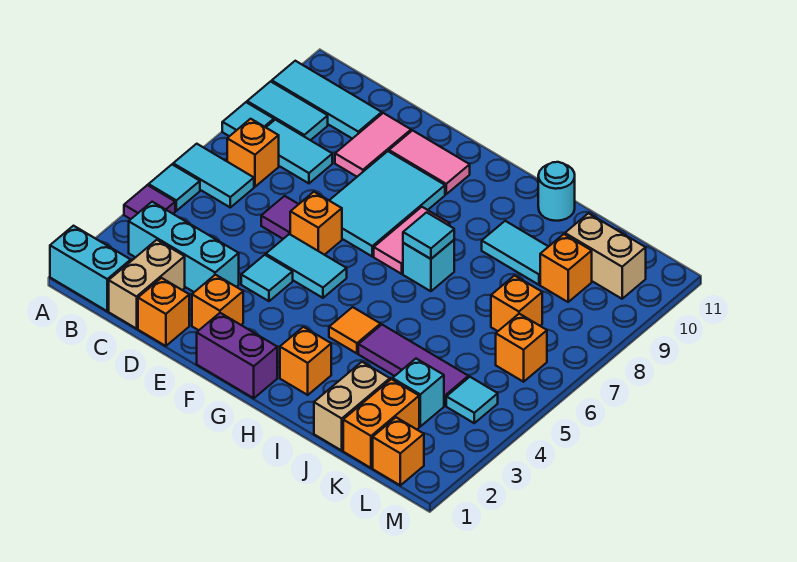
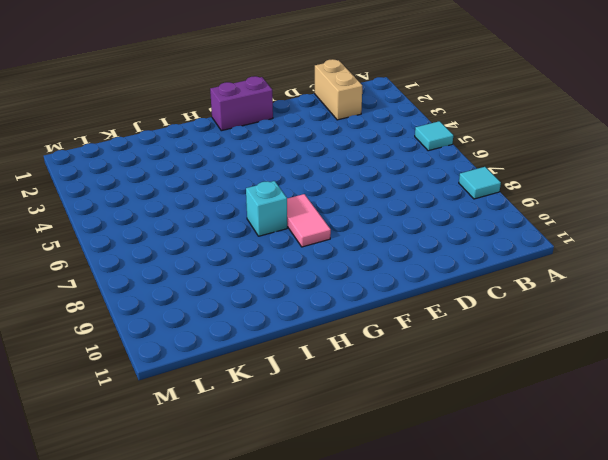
none -> cyan brick A1:B1 level 1
none -> purple tile A4 level 1
none -> cyan tile A6:B6 level 1
none -> cyan tile A9:B9 level 1

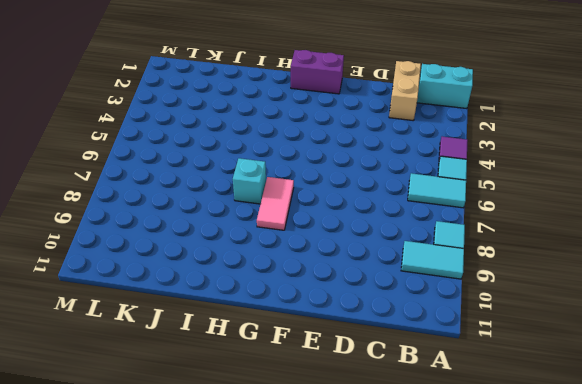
none -> cyan tile A10:C10 level 1
none -> cyan brick B3:D3 level 1
none -> orange brick B7 level 1
none -> cyan tile B8:C8 level 1

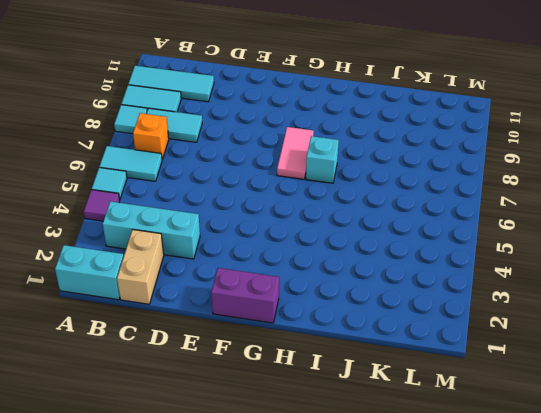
none -> orange brick D1 level 1
none -> purple tile D6 level 1
none -> pink tile D9:D10 level 1
none -> orange brick E2 level 1

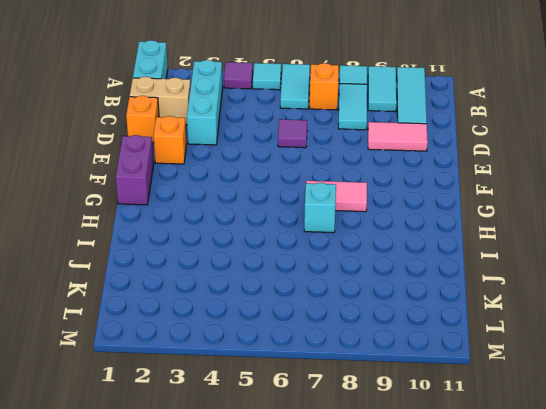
none -> cyan tile E4 level 1
none -> cyan tile E5:F5 level 1
none -> orange brick E6 level 1
none -> cyan tile E7:F9 level 1

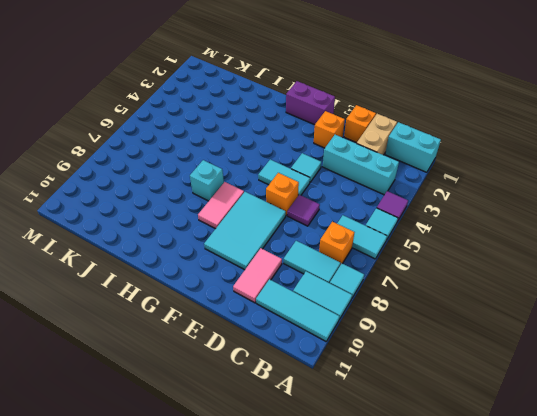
none -> pink tile E10:F10 level 1
none -> orange brick H2 level 1
none -> orange tile H4 level 1
none -> purple tile I4:K4 level 1

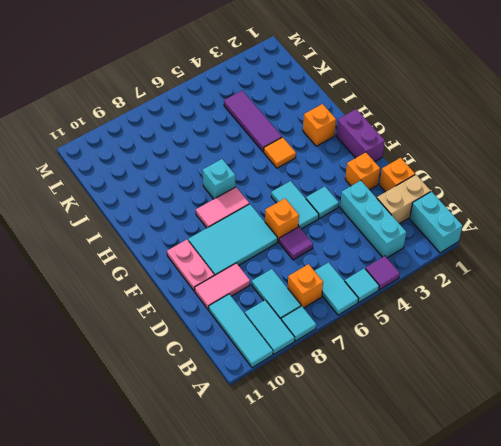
pink plate E10:F10 level 1 -> pink tile E10:F10 level 1
none -> cyan tile I9:J9 level 1
none -> cyan round brick I11 level 1
none -> tan brick J1:J2 level 1
none -> orange brick K1:K2 level 1

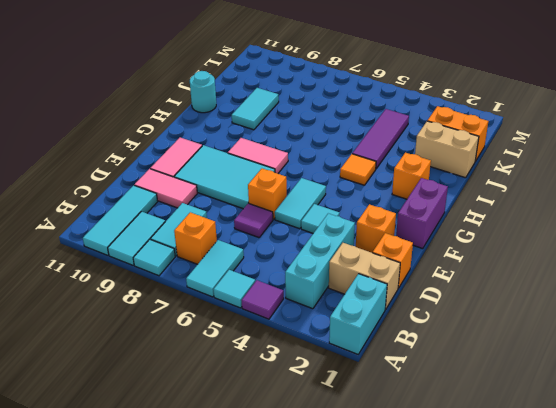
none -> cyan brick H7 level 1
none -> cyan brick K3 level 1
none -> orange brick K7 level 1
none -> orange brick K9 level 1

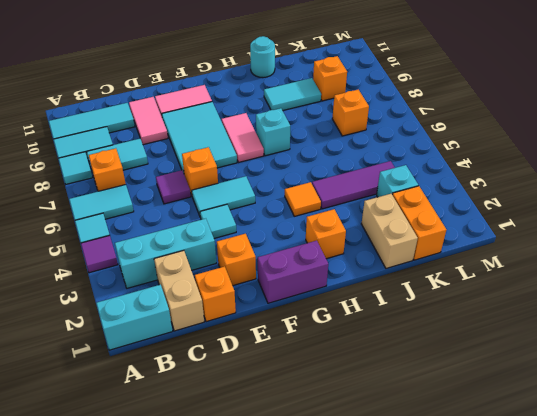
none -> tan brick K10:L10 level 1
none -> orange brick L1 level 1
none -> cyan tile L4 level 1
none -> orange brick L6 level 1

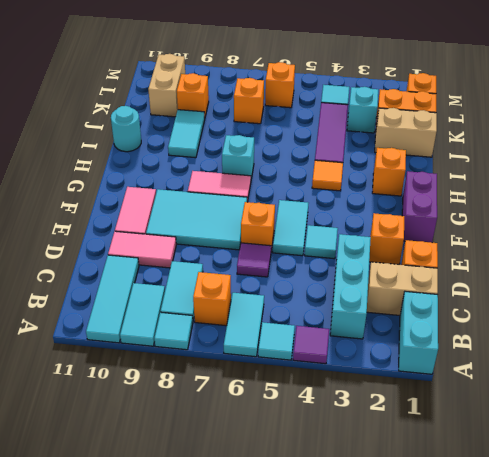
none -> cyan tile H7 level 2

